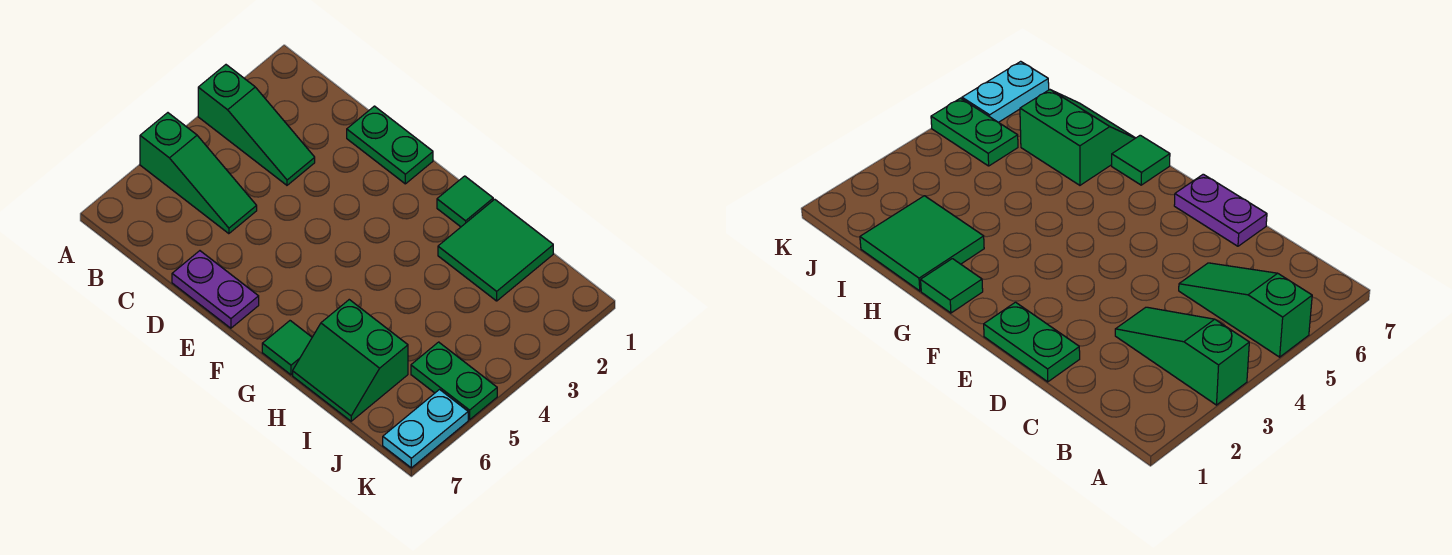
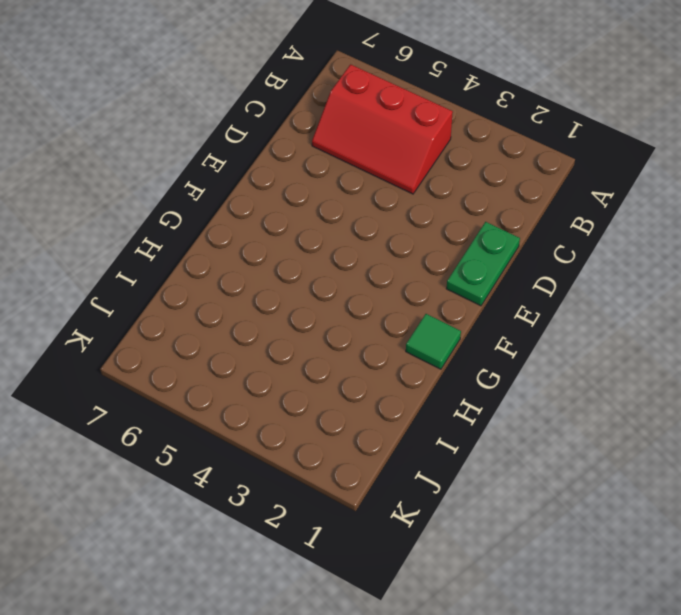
red slope B4:C6 level 1 top B -> green slope A5:C5 level 1 top A
none -> green slope A3:C3 level 1 top A
none -> purple plate D7:E7 level 1

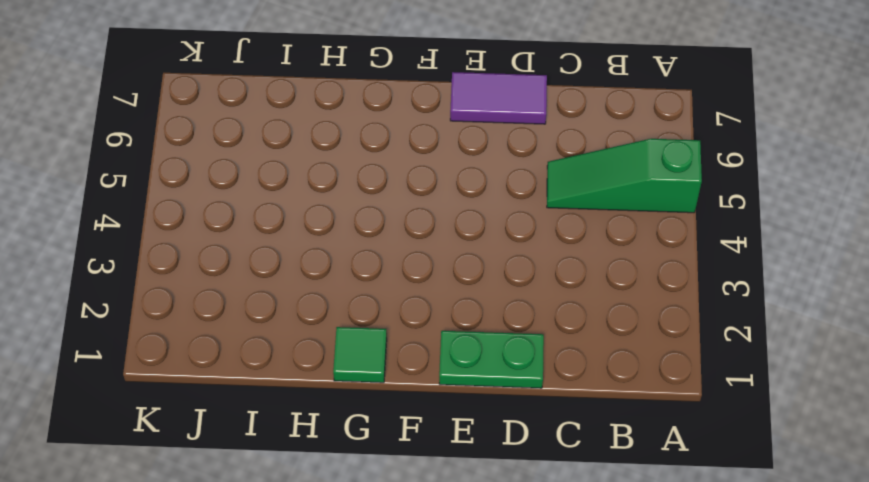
purple tile D7:E7 level 1 -> purple plate D7:E7 level 1
none -> green slope A3:C3 level 1 top A
none -> green tile G7 level 1

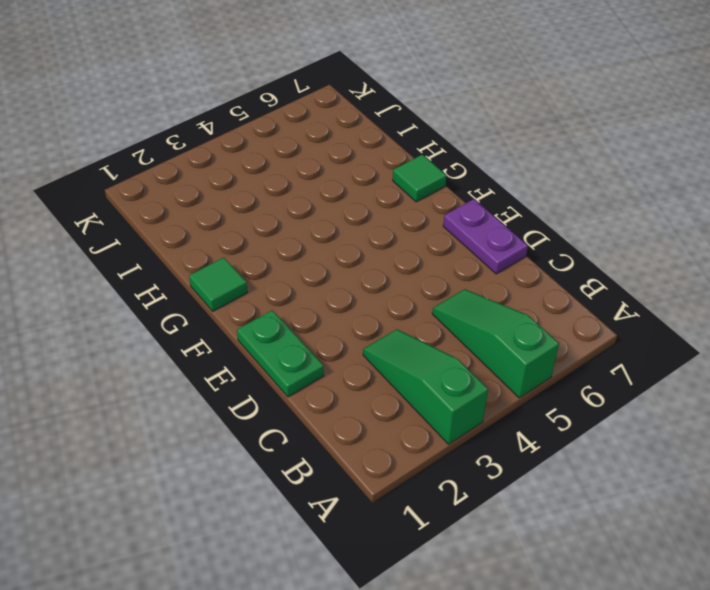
none -> green tile H1:I2 level 1
none -> green slope H6:I7 level 1 top 6

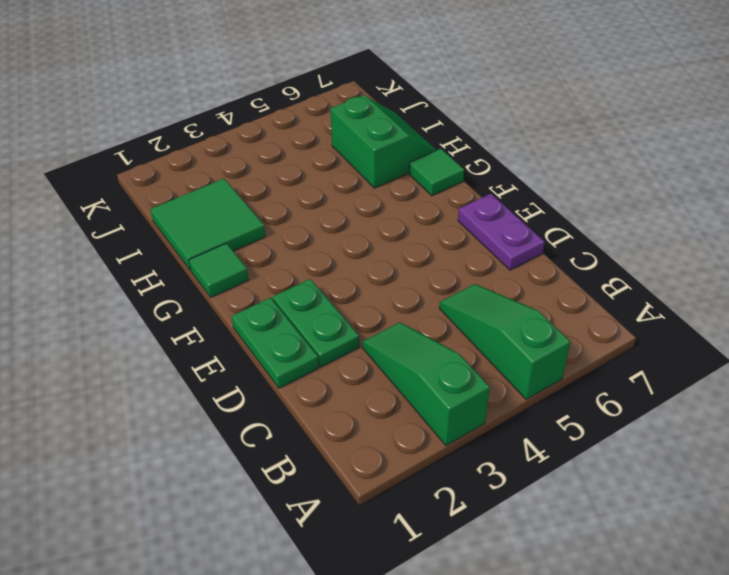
green plate D2:E2 level 1 -> green plate J5:K5 level 1
none -> cyan plate K6:K7 level 1

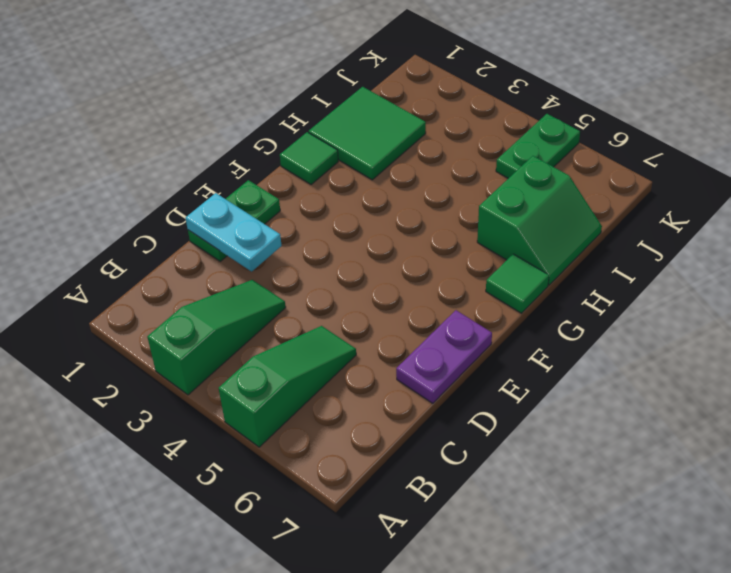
cyan plate D1:D2 level 2 -> cyan plate K6:K7 level 1

